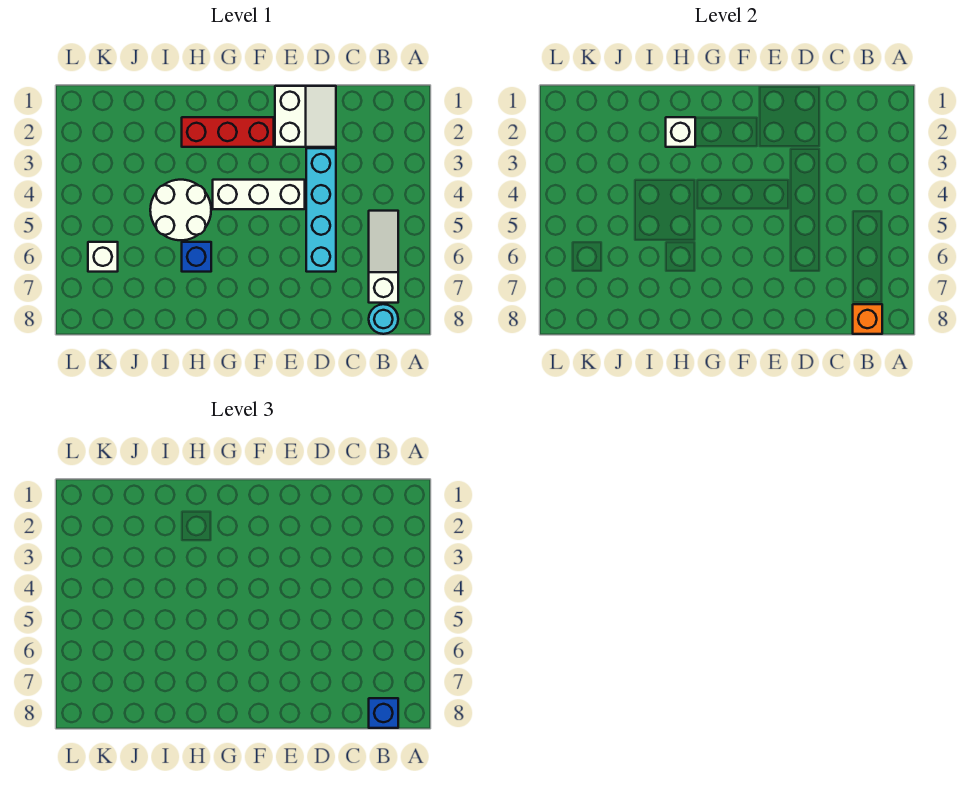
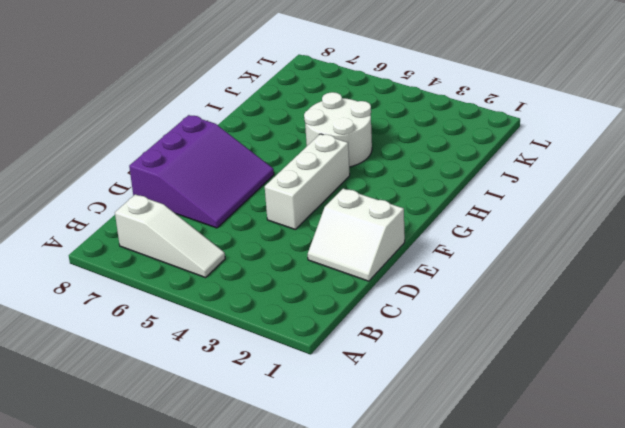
purple slope D6:F8 level 1 top 8 -> cyan brick D3:D6 level 1
none -> cyan round brick B8 level 1
none -> red brick F2:H2 level 1
none -> blue brick H6 level 1

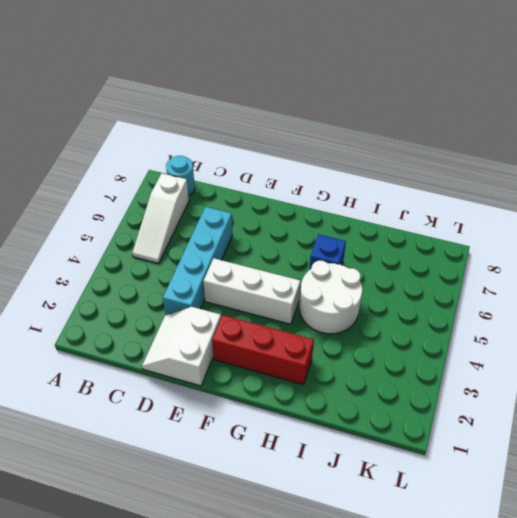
none -> white brick K6 level 1
none -> orange brick B8 level 2
none -> white brick H2 level 2

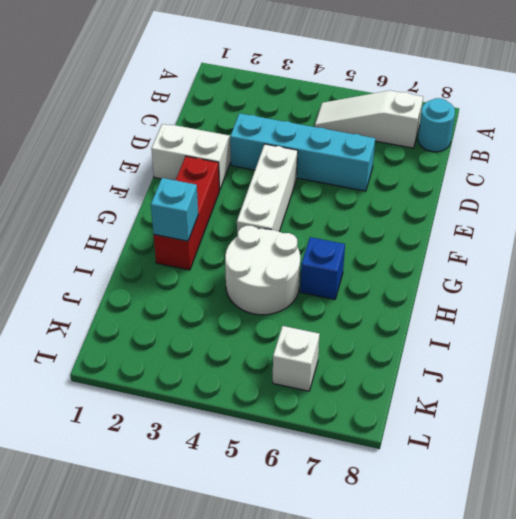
cyan brick H2 level 2 -> white brick H2 level 2
none -> orange brick B8 level 2
none -> blue brick B8 level 3

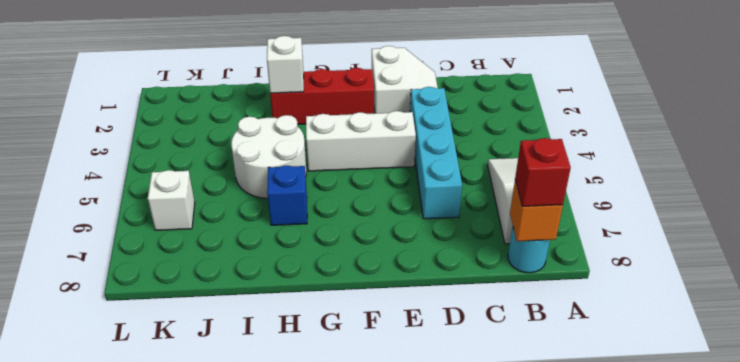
red brick B8 level 3 -> blue brick B8 level 3

